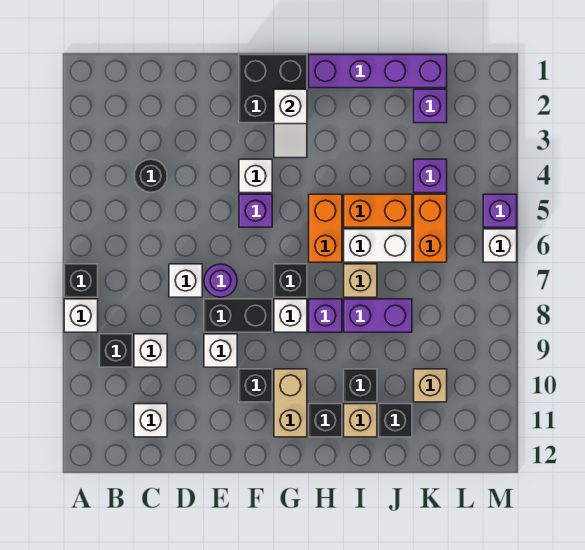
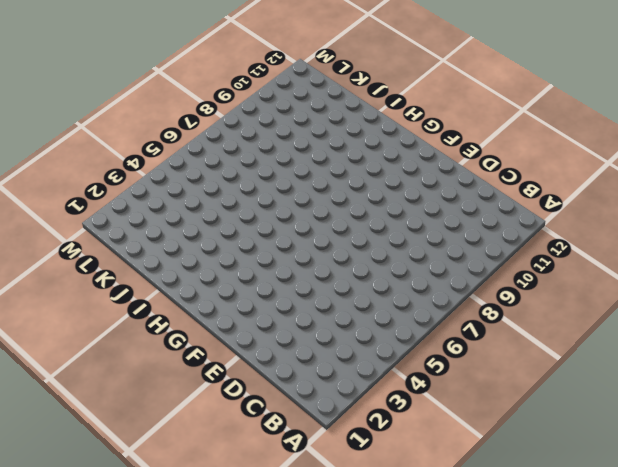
none -> black brick A7 level 1
none -> white brick A8 level 1
none -> black brick B9 level 1
none -> black round brick C4 level 1

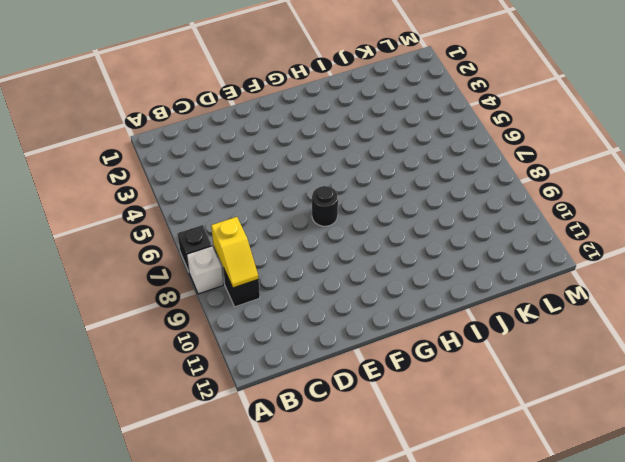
yellow slope B8:B9 level 2 top 8 -> none
black round brick F7 level 1 -> black round brick C4 level 1
none -> white brick C9 level 1
none -> white brick C11 level 1
none -> white brick D7 level 1
none -> purple round brick E7 level 1

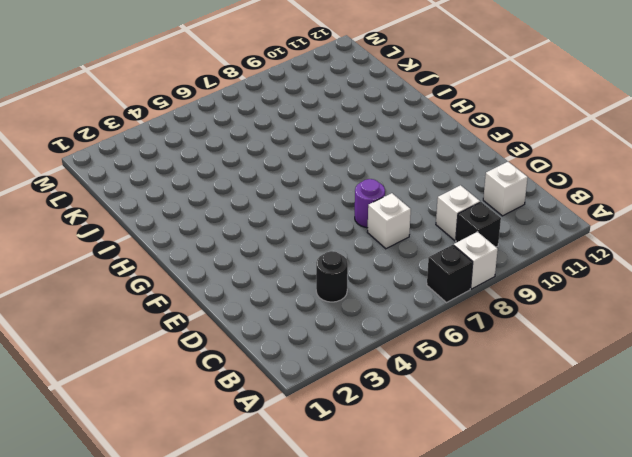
none -> black brick E8:F8 level 1
none -> white brick E9 level 1
none -> black brick F1:G2 level 1
none -> white brick F4 level 1

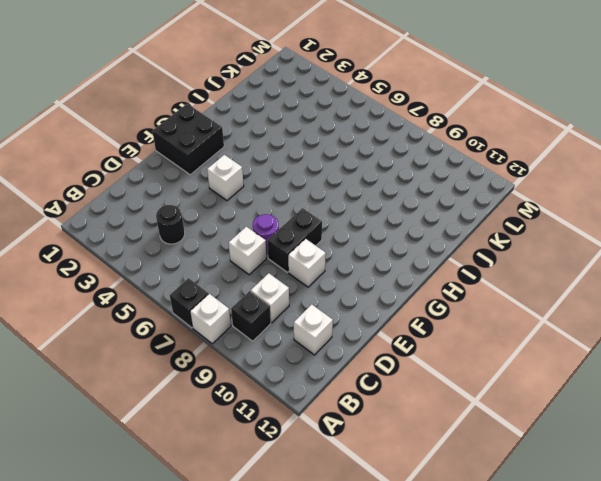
none -> purple brick F5 level 1
none -> black brick F10 level 1
none -> black brick G7 level 1
none -> white brick G8 level 1

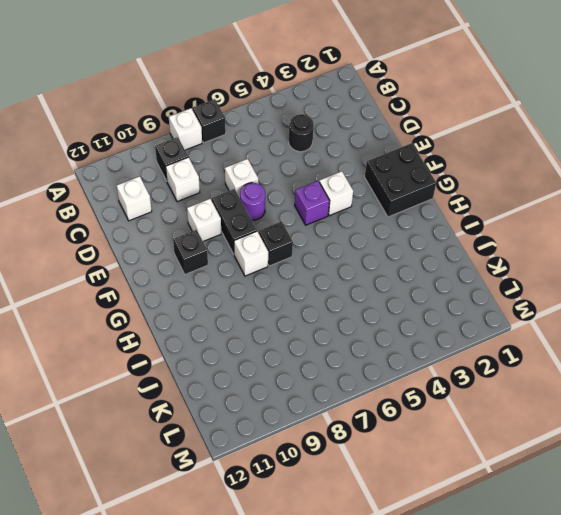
none -> tan brick G10:G11 level 1
none -> purple brick H1:K1 level 1
none -> orange brick H5:H6 level 1
none -> purple brick H8 level 1

